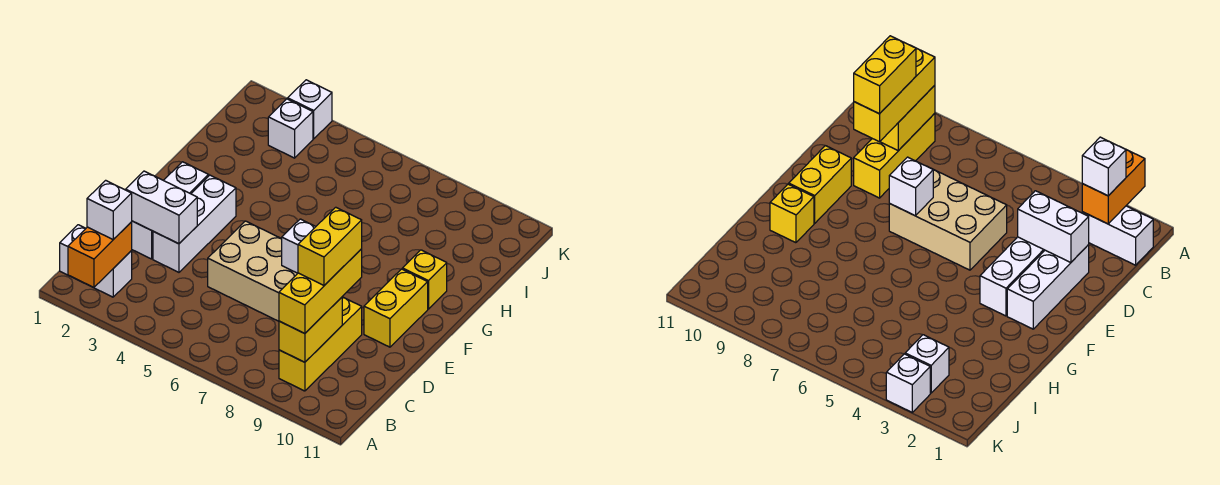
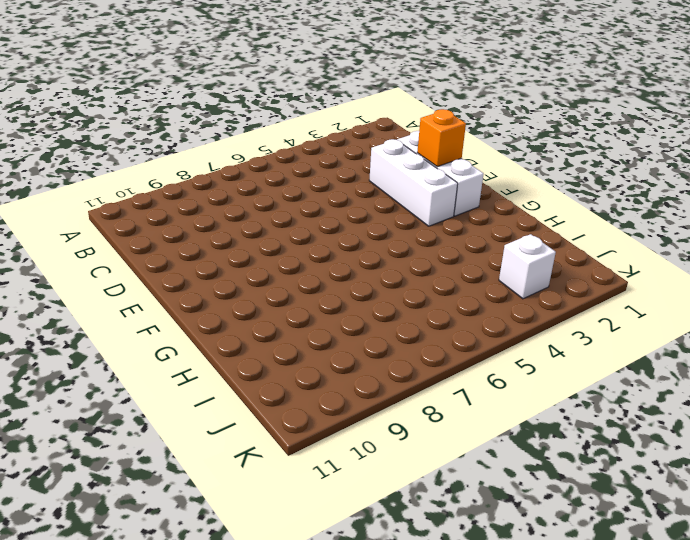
orange brick E2 level 2 -> none
none -> white brick B1:B2 level 1
none -> yellow brick B9:D9 level 1
none -> tan brick D5:E7 level 1

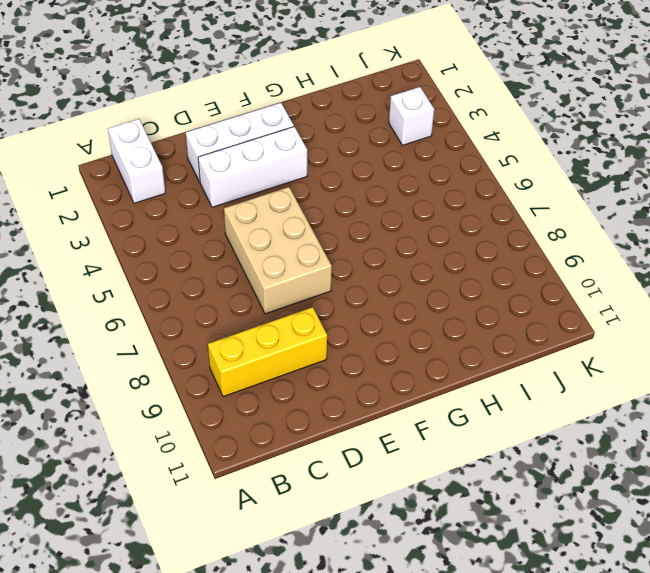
none -> yellow brick E10:F10 level 1
none -> yellow brick G10 level 1
none -> white brick K3 level 1

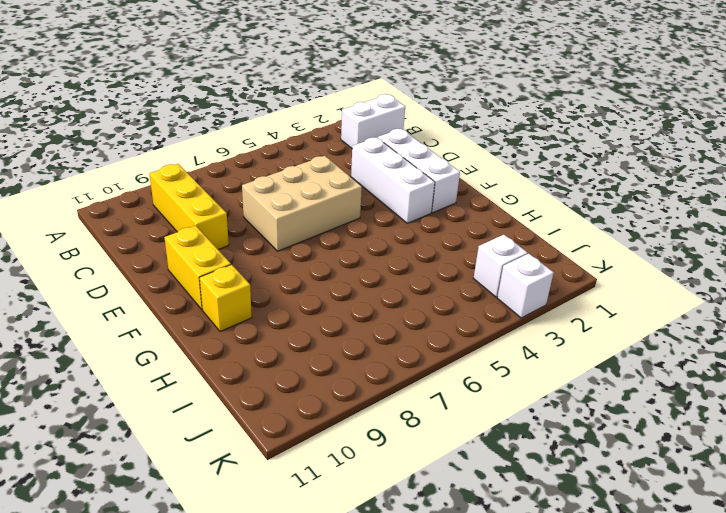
none -> orange brick A2:B2 level 2
none -> yellow brick B9:C9 level 2
none -> white brick D2:D3 level 2

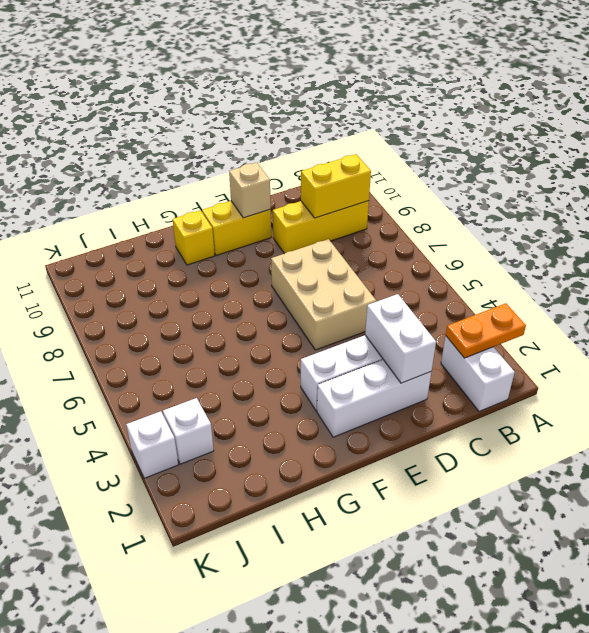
orange plate A2:B2 level 2 -> orange brick A2:B2 level 2
tan brick E10 level 2 -> none
none -> white brick E7 level 2
none -> white brick B2 level 3
none -> yellow brick B9:D9 level 3

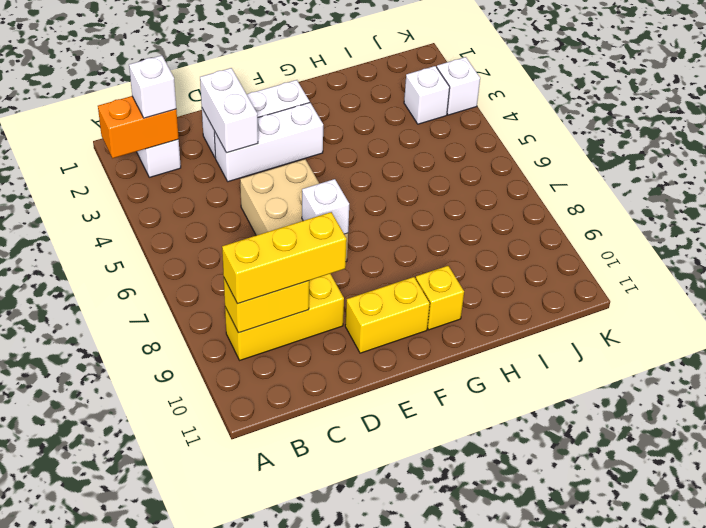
none -> yellow brick C9:D9 level 4

